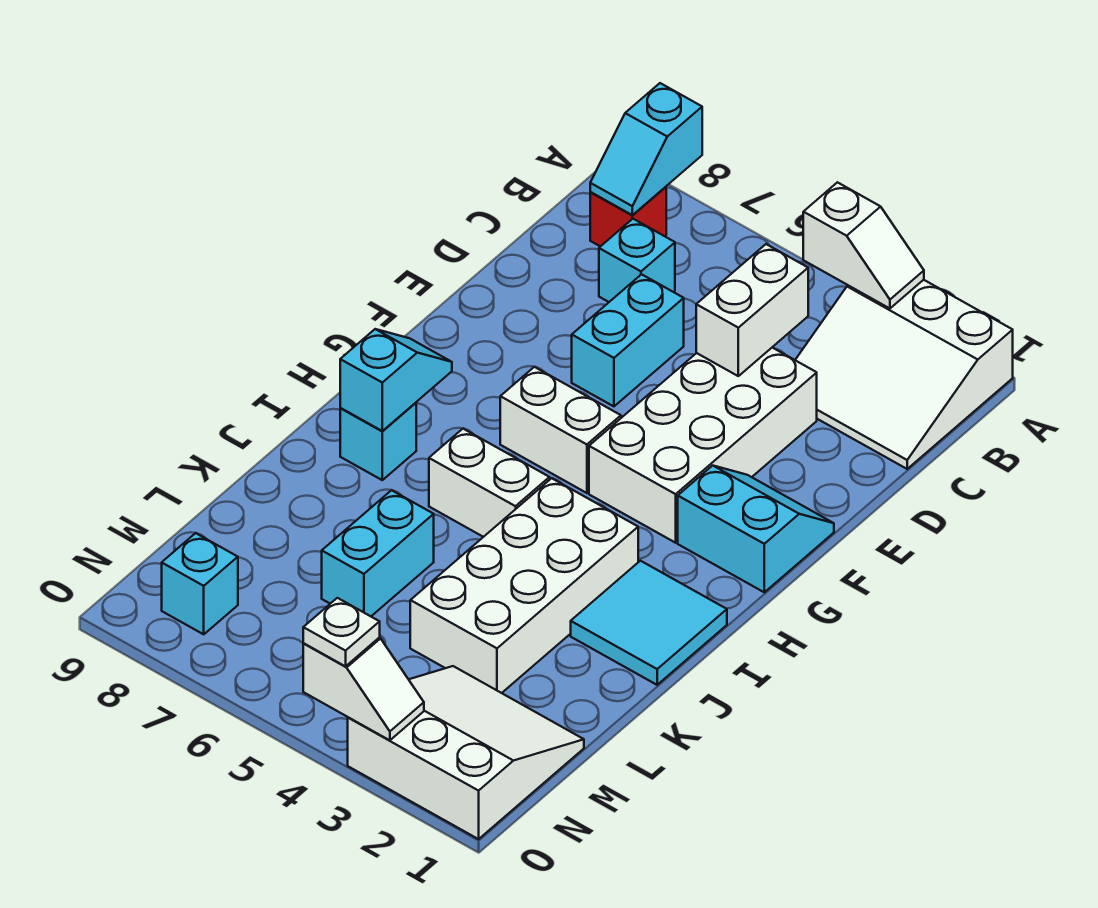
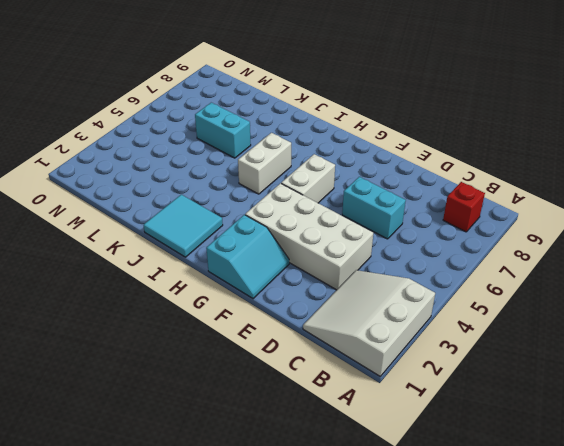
none -> cyan brick C7 level 1
none -> white brick I3:L4 level 1
none -> cyan brick I8 level 1

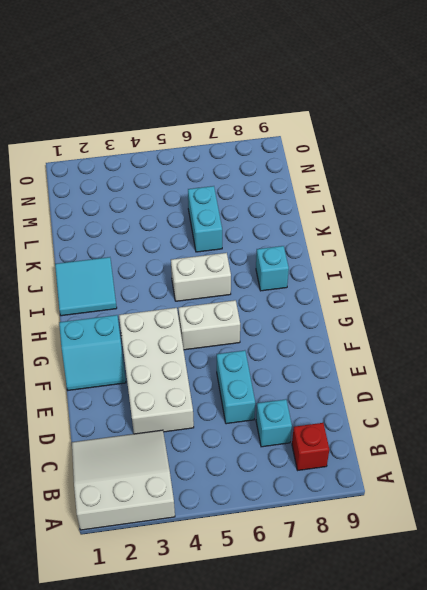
none -> white brick I3:L4 level 1
none -> white slope M1:O3 level 1 top O
none -> cyan brick N8 level 1

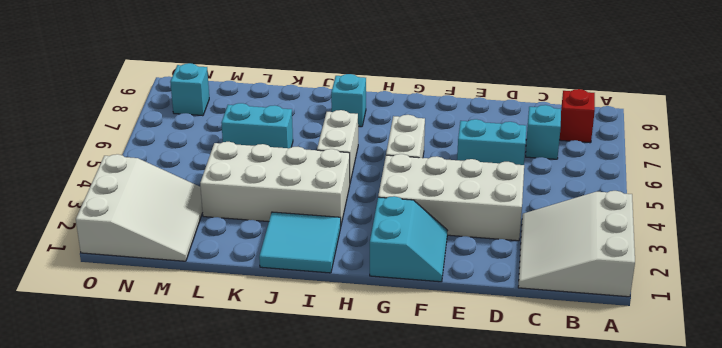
none -> white slope A3:A4 level 2 top 4
none -> cyan slope A8:B8 level 2 top A
none -> white brick C4:D4 level 2

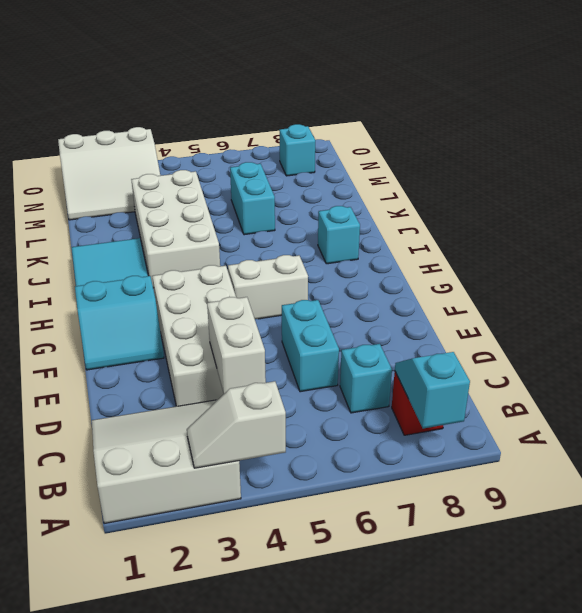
none -> white brick I5:I6 level 1
none -> cyan slope H8:I8 level 2 top I
none -> white slope O3:O4 level 2 top 4

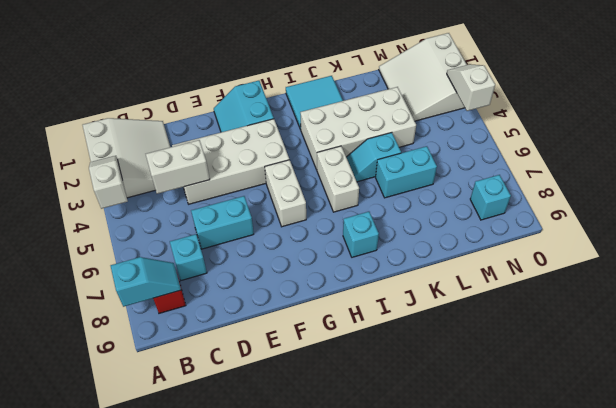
cyan slope J5:K5 level 1 top K -> cyan slope H8:I8 level 2 top I
none -> white plate O4 level 3

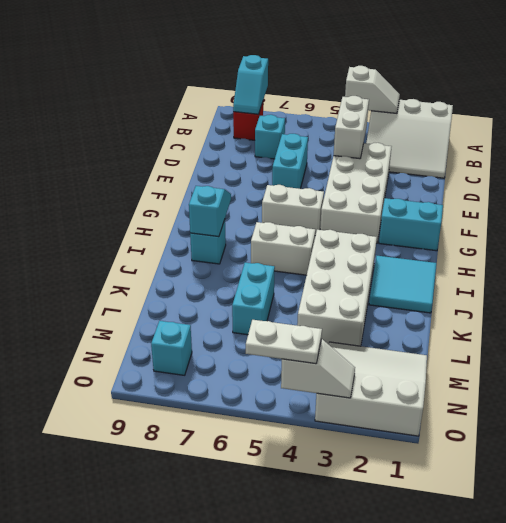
white plate O4:O5 level 3 -> white plate O4 level 3

